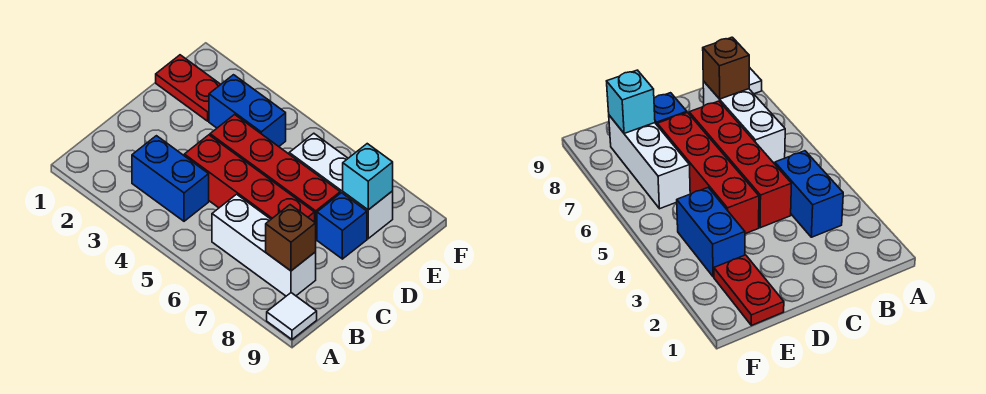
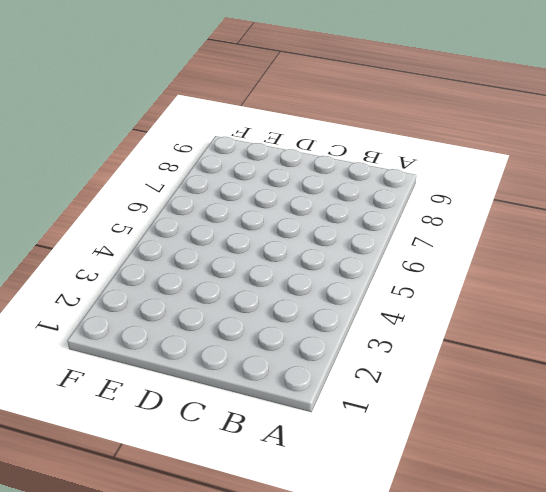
none -> white tile A9 level 1
none -> blue brick B3:B4 level 1

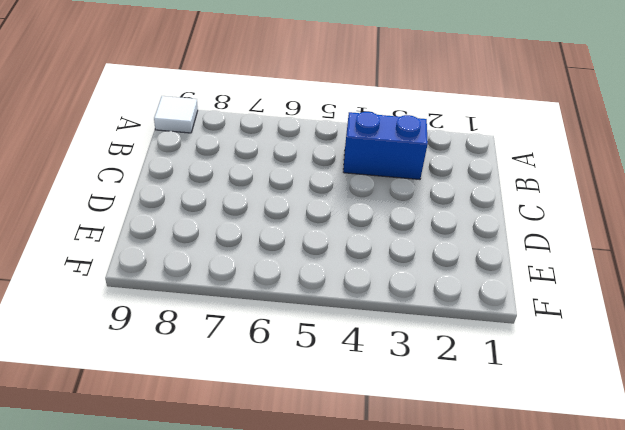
none -> white brick B6:B8 level 1
none -> red brick C4:C7 level 1

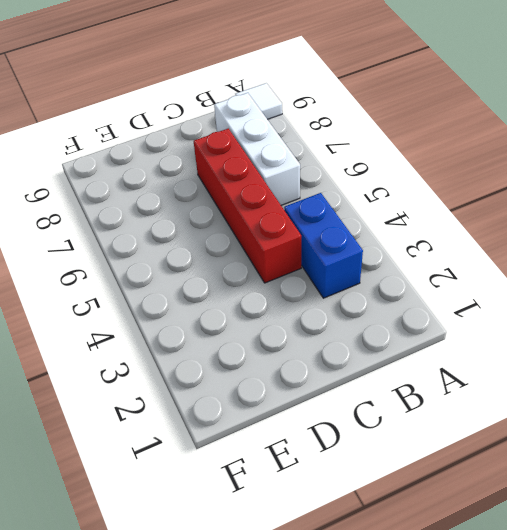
none -> red brick D4:D7 level 1
none -> blue brick D8 level 1

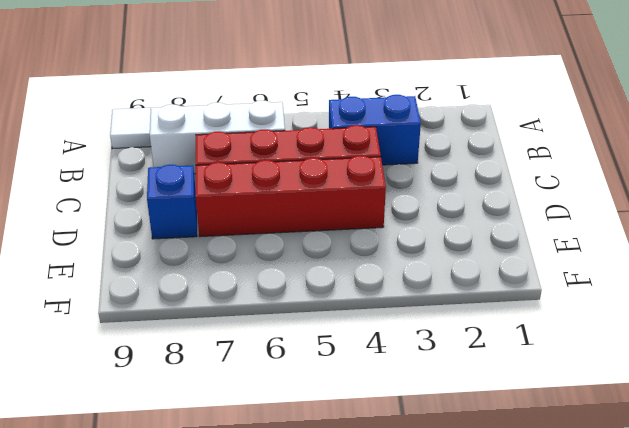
none -> red plate E1:E2 level 1
none -> blue brick E3:E4 level 1

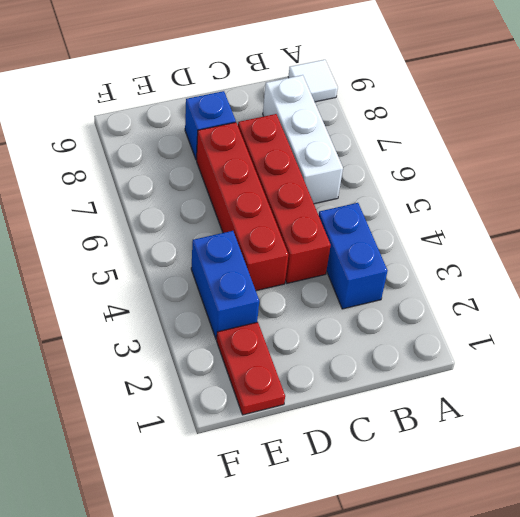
none -> white brick E6:E8 level 1
none -> brown brick B8 level 2

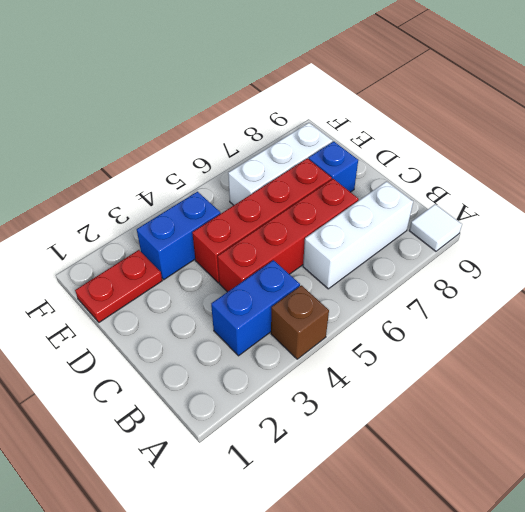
brown brick A4 level 1 -> brown brick B8 level 2
none -> cyan brick E8 level 2

